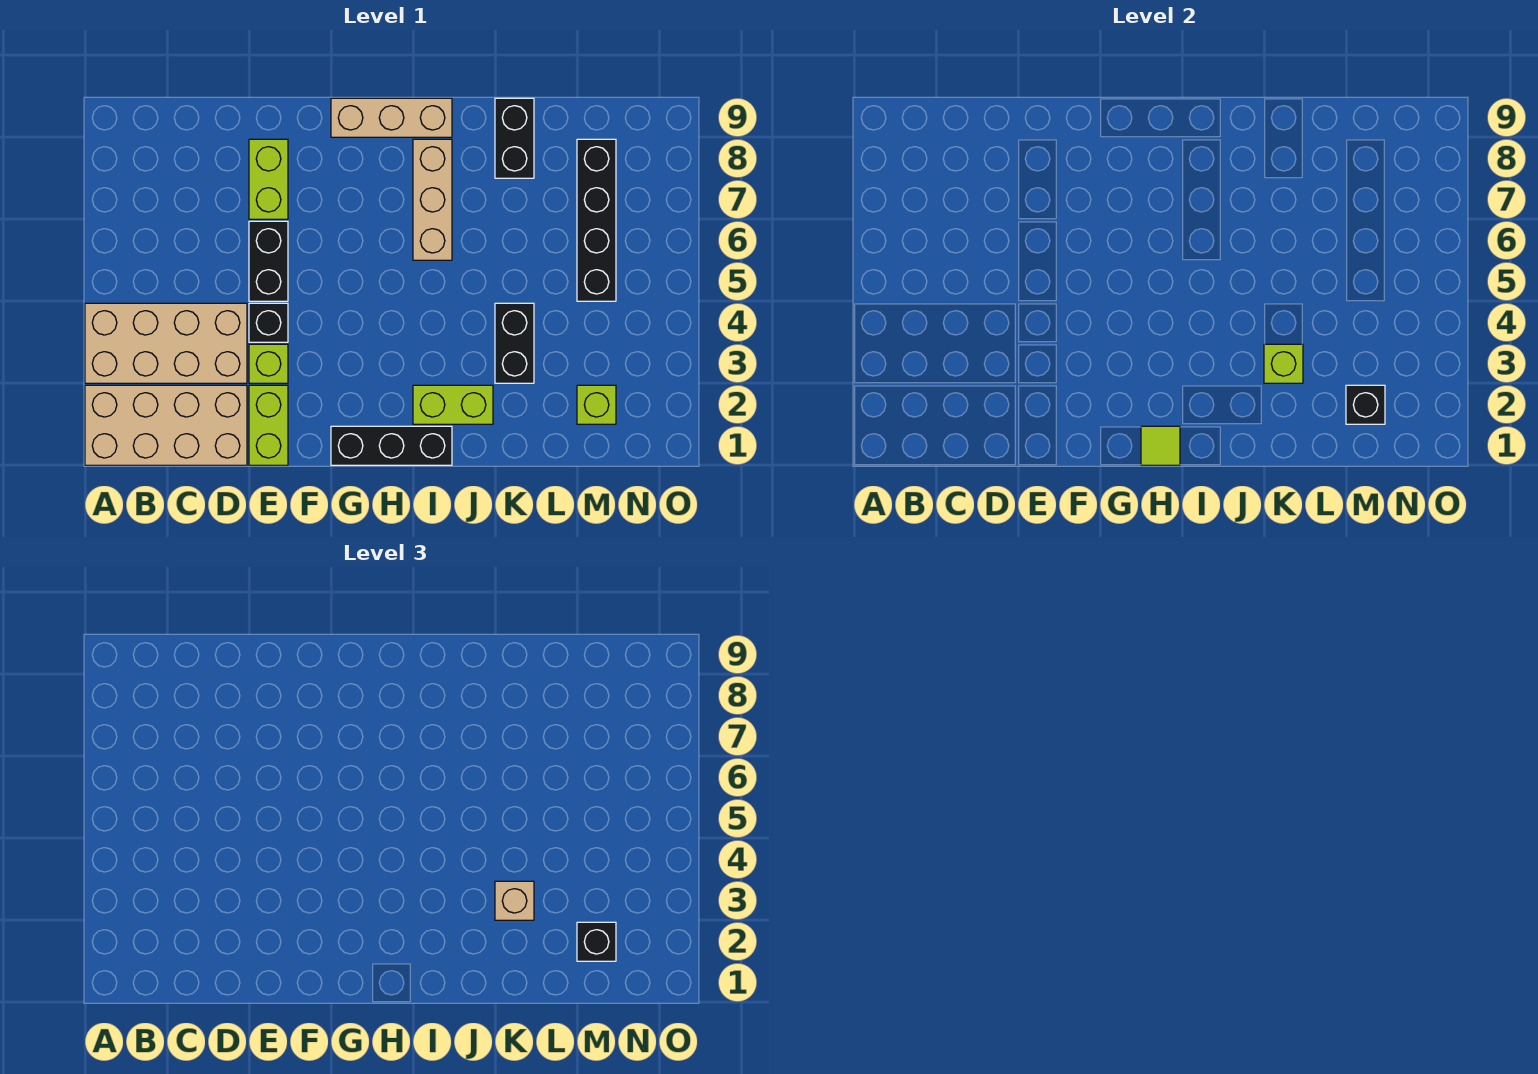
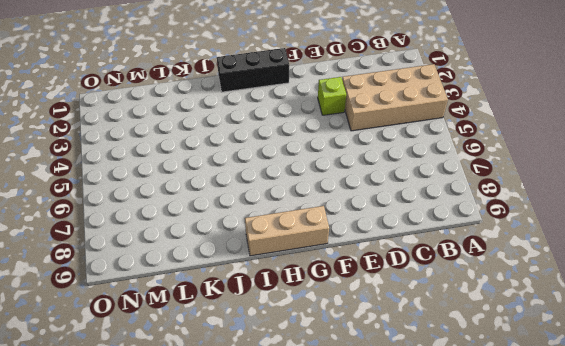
none -> tan brick A1:D2 level 1
none -> lime brick E1:E2 level 1
none -> black brick E4 level 1

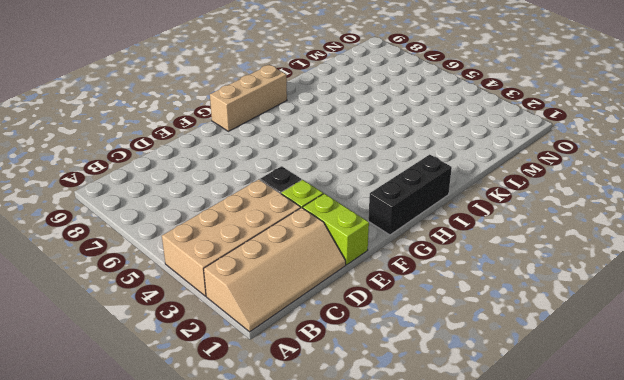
tan slope A1:D2 level 1 top 2 -> tan brick A1:D2 level 1
none -> black brick E5:E6 level 1
none -> lime brick E7:E8 level 1
none -> lime brick I2:J2 level 1

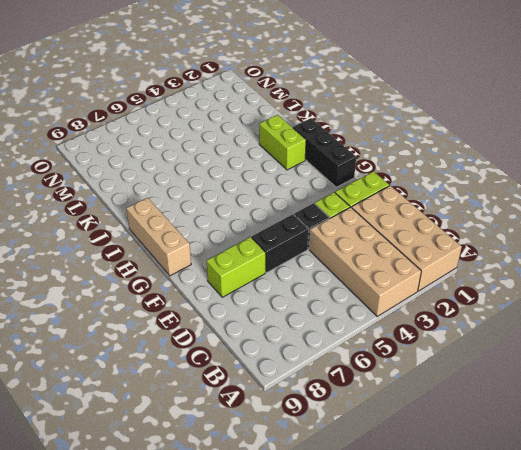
none -> tan brick I6:I8 level 1
none -> black brick K3:K4 level 1
none -> black brick K8:K9 level 1

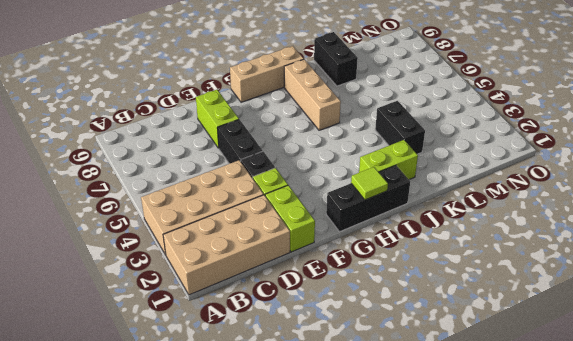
none -> lime brick M2 level 1
none -> black brick M5:M8 level 1
none -> lime brick K3 level 2

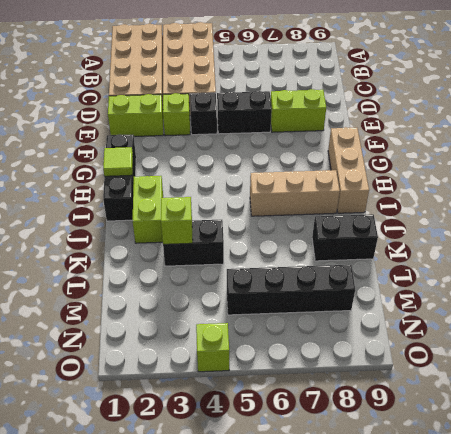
lime brick O4 level 1 -> lime brick M2 level 1
none -> black brick M2 level 2
none -> tan brick K3 level 3
none -> black brick M2 level 3

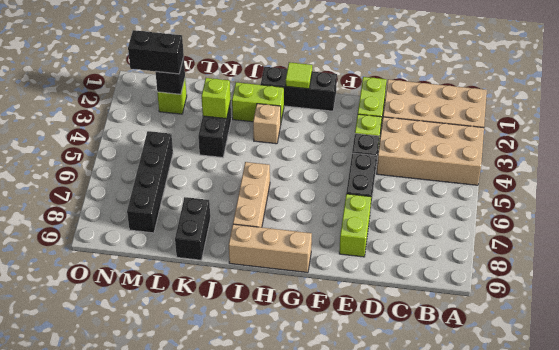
tan brick I3 level 1 -> tan brick K3 level 3
black brick M2:N2 level 3 -> black brick M2 level 3

